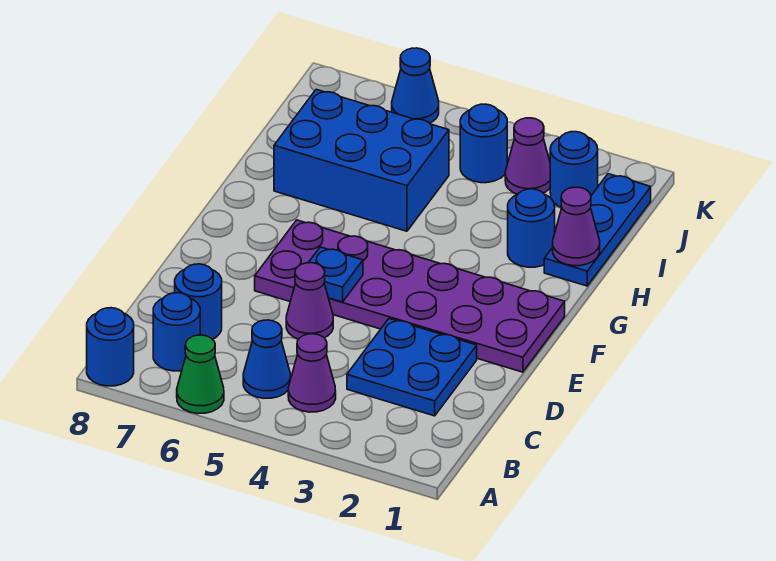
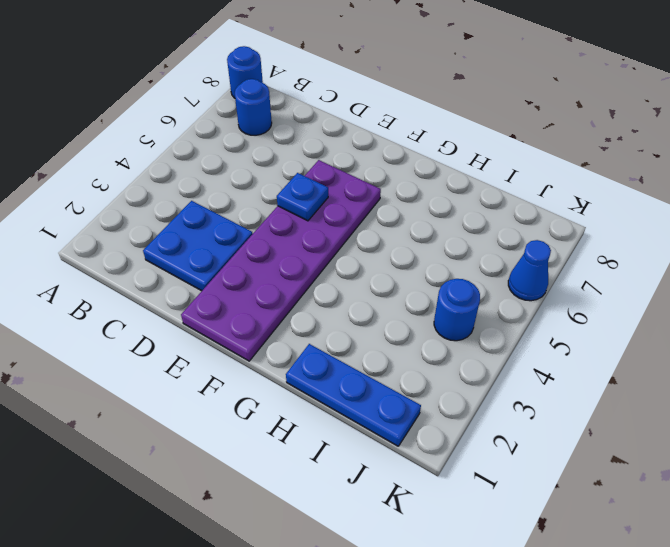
none -> green cone A6 level 1
none -> purple cone B4 level 1
none -> blue cone B5 level 1

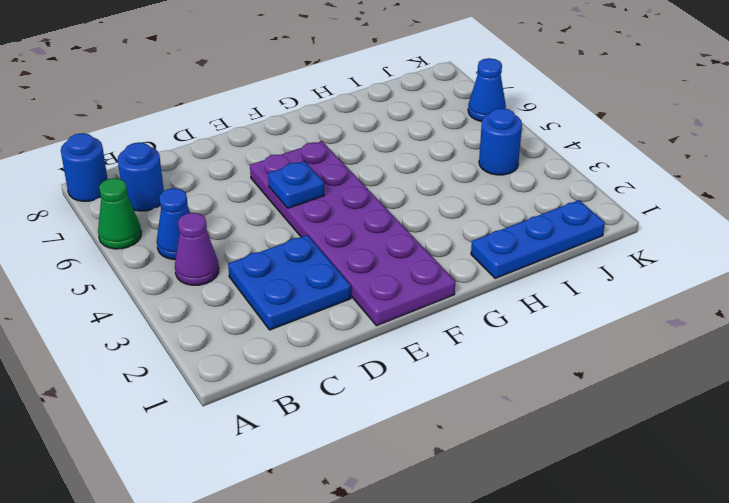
none -> blue round brick C7 level 1
none -> purple cone D5 level 1
none -> blue round brick H2 level 1

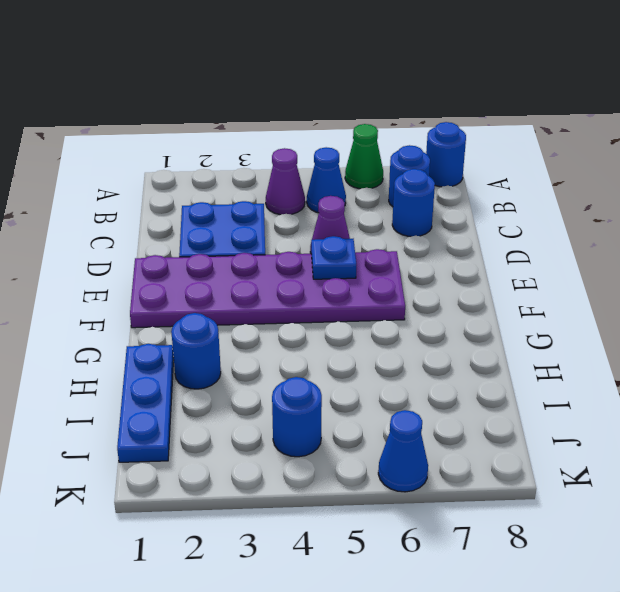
none -> blue brick H5:I7 level 1
none -> blue round brick J2 level 1
none -> purple cone J3 level 1

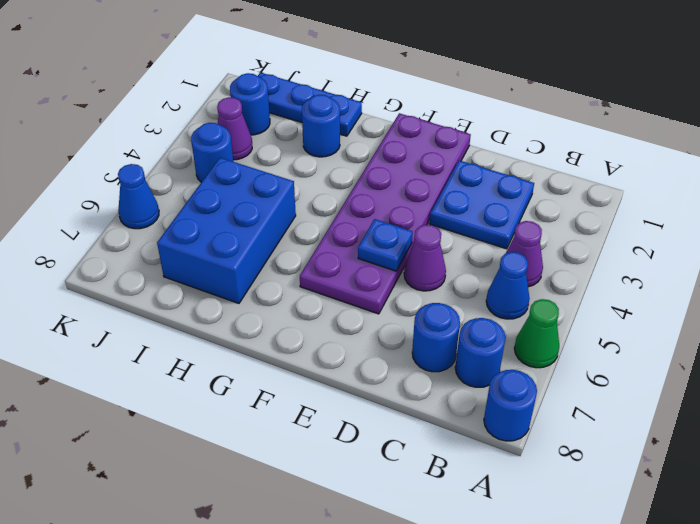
none -> purple cone H1 level 2

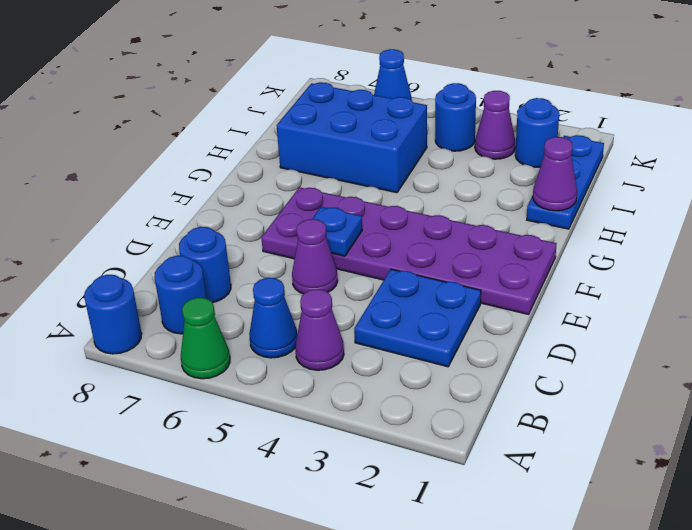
none -> blue round brick H2 level 1

